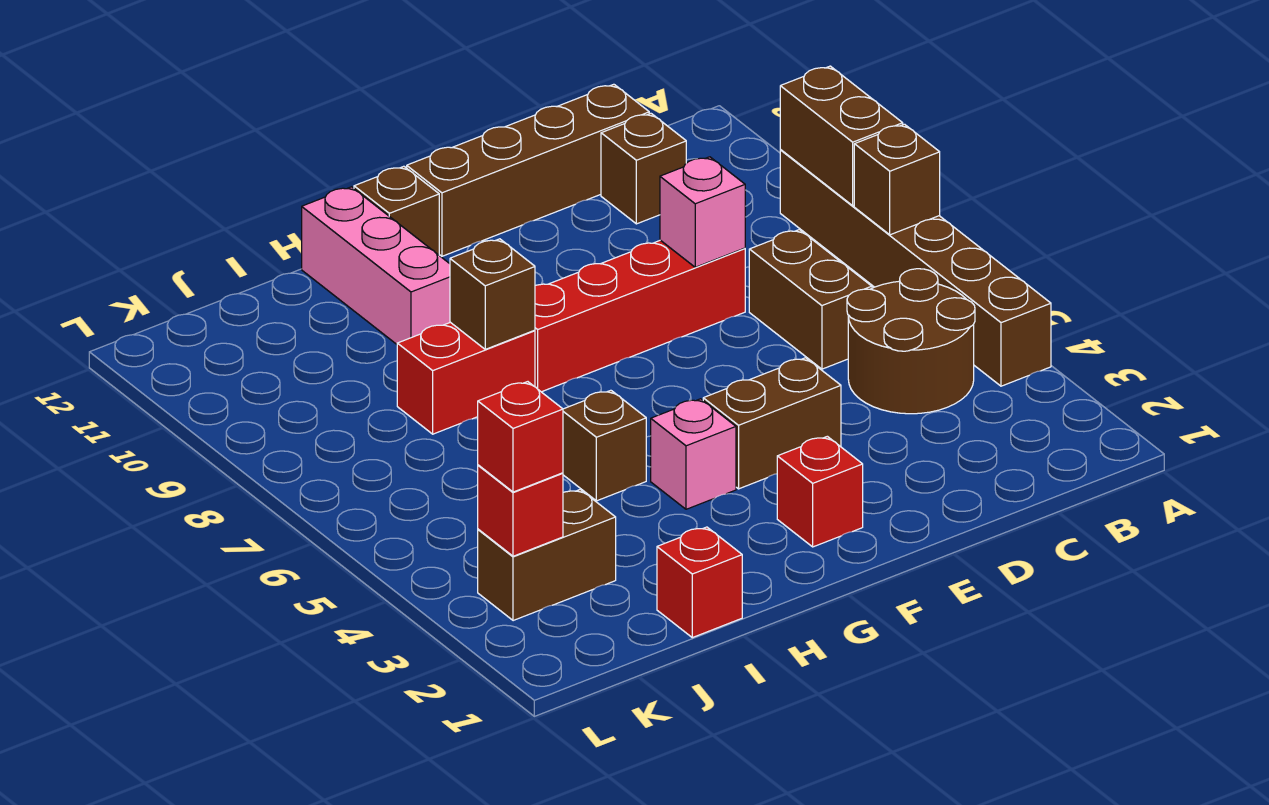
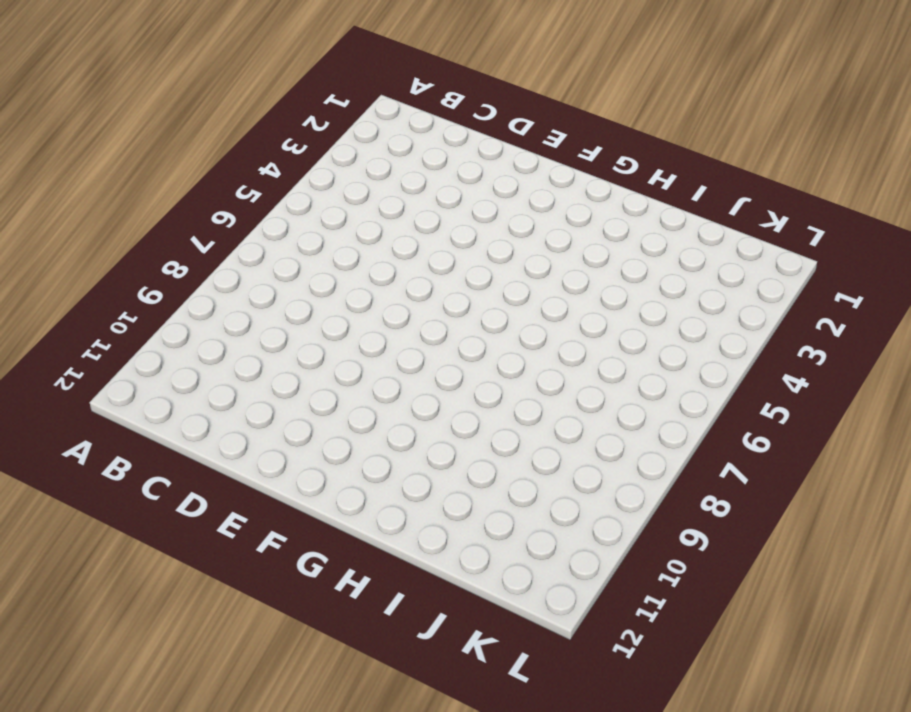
none -> brown brick A4:A9 level 1
none -> brown round brick B4:C5 level 1
none -> brown brick C6:C7 level 1

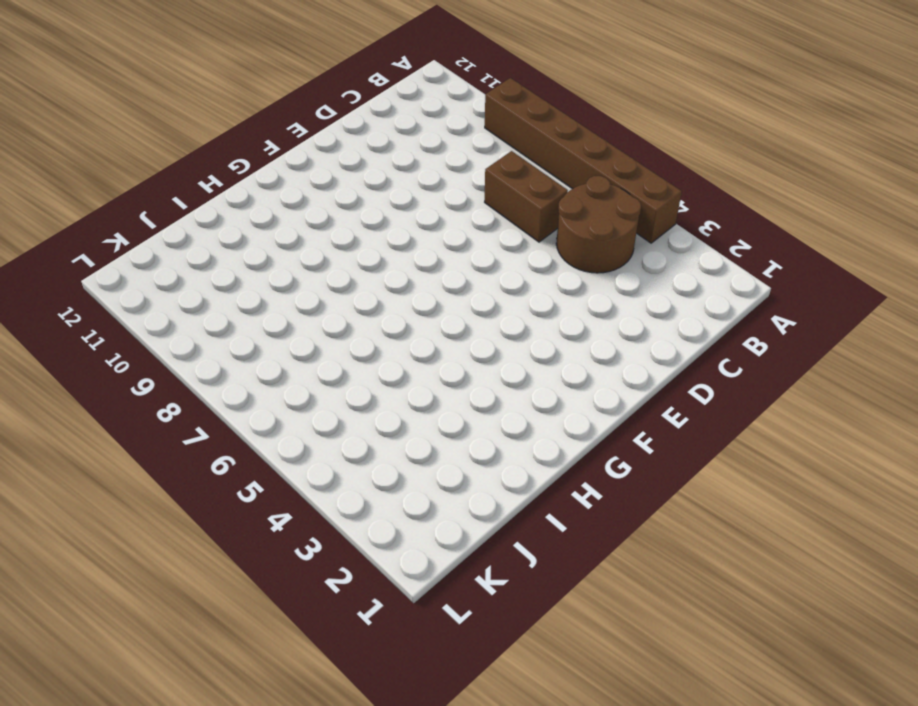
none -> brown brick C11 level 1
none -> brown brick C12:F12 level 1
none -> red brick D8:G8 level 1

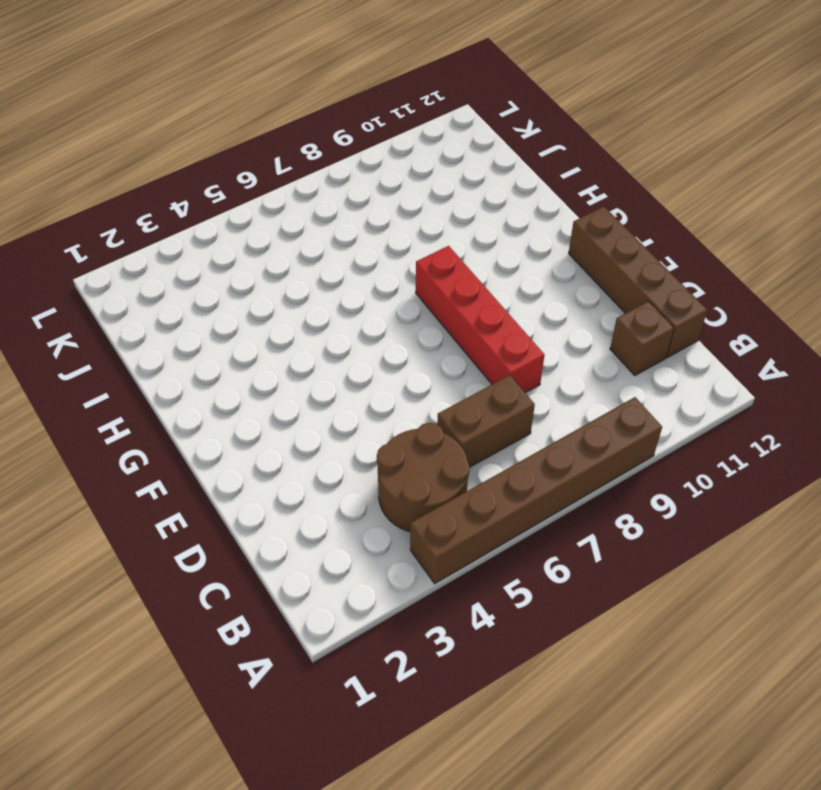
none -> brown brick E4:F4 level 1
none -> red brick F2 level 1
none -> pink brick G4 level 1

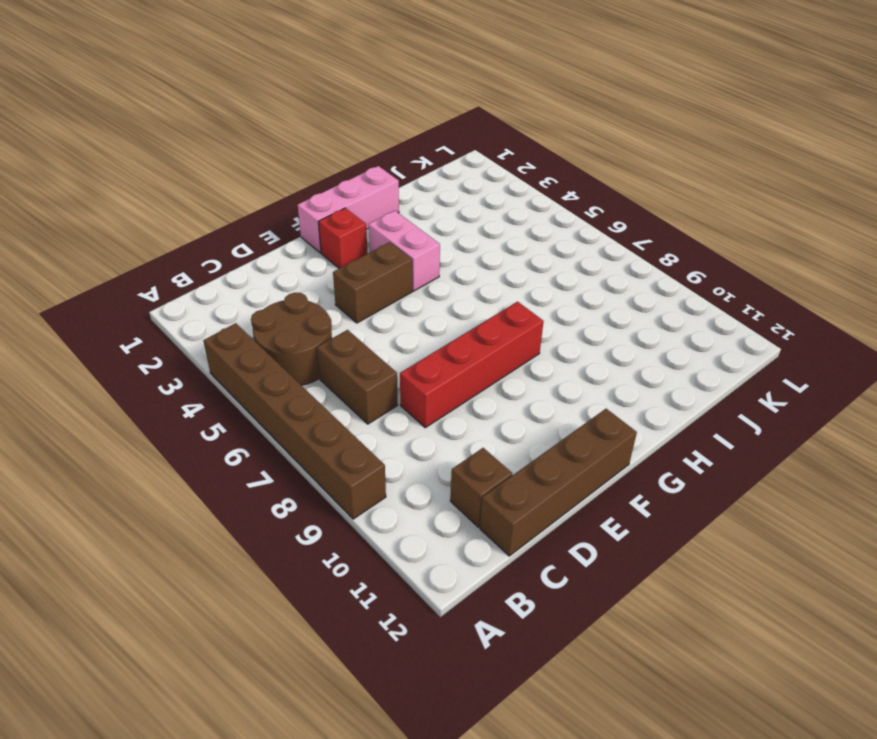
pink brick F1:H1 level 1 -> pink brick H10:H12 level 1
pink brick G3:G4 level 1 -> pink brick G4 level 1
none -> brown brick G12 level 1
none -> brown brick H5 level 1
none -> red brick H8:I8 level 1

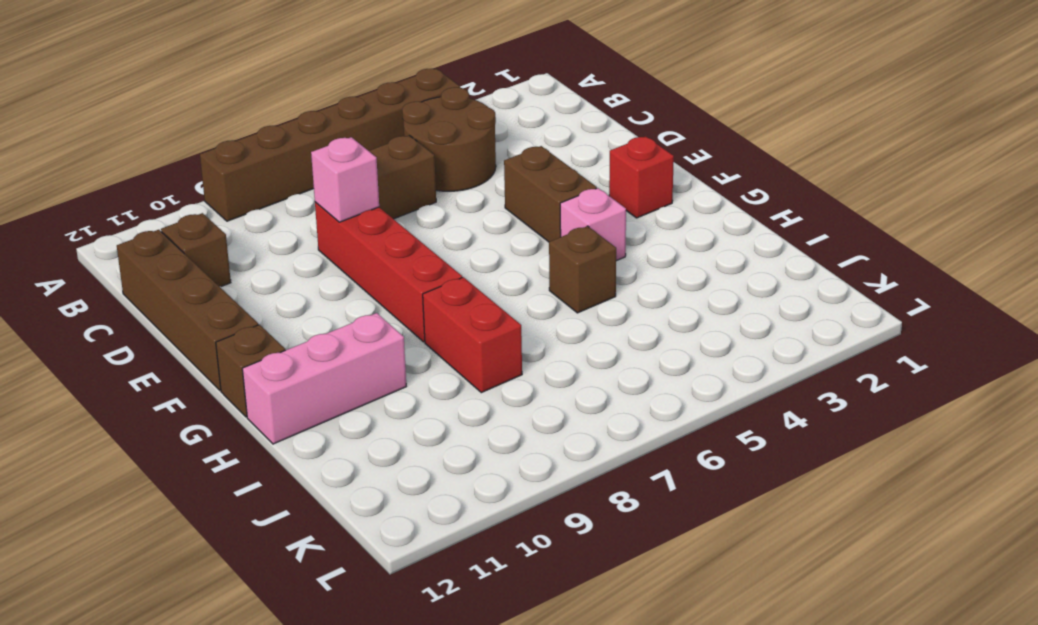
none -> red brick I1 level 1
none -> brown brick J3:K3 level 1
none -> brown brick A7 level 2

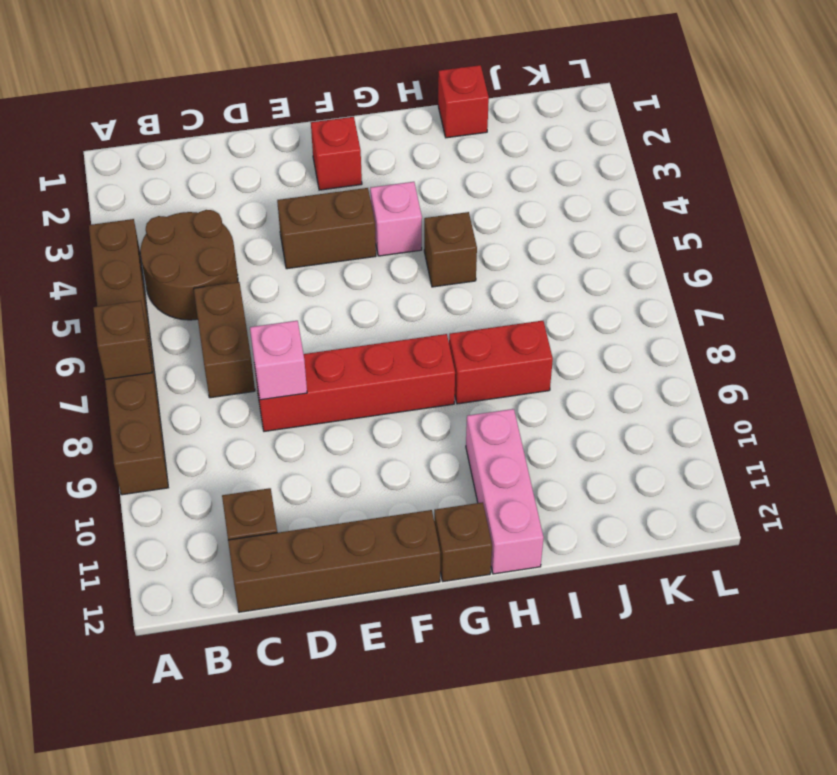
none -> brown brick J3:K3 level 1
none -> brown brick A8:A9 level 2
none -> brown brick H8 level 2

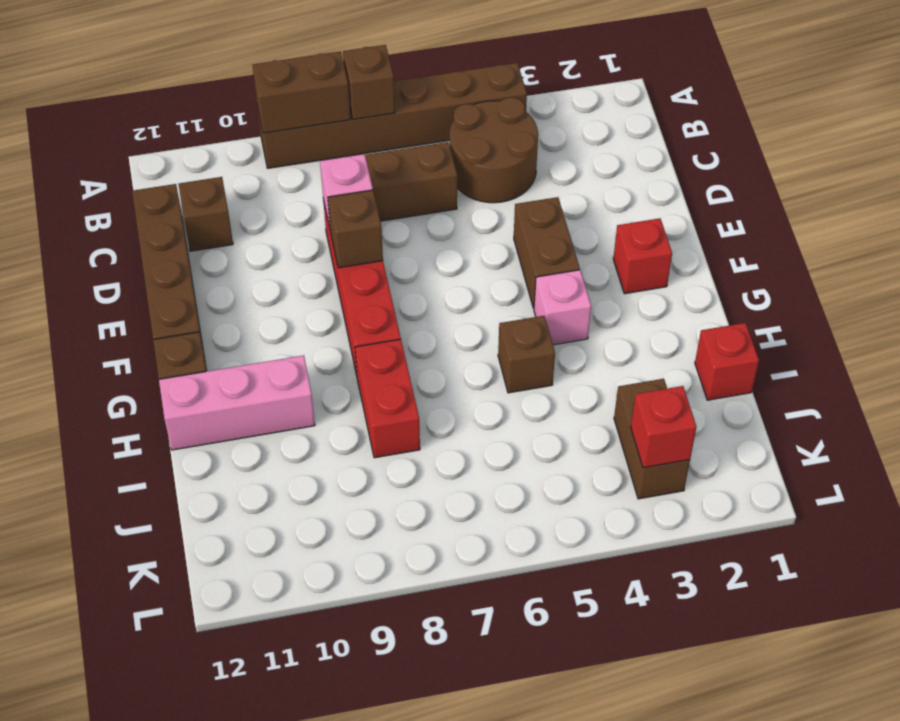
brown brick E8 level 2 -> brown brick H8 level 2
none -> red brick K3 level 3

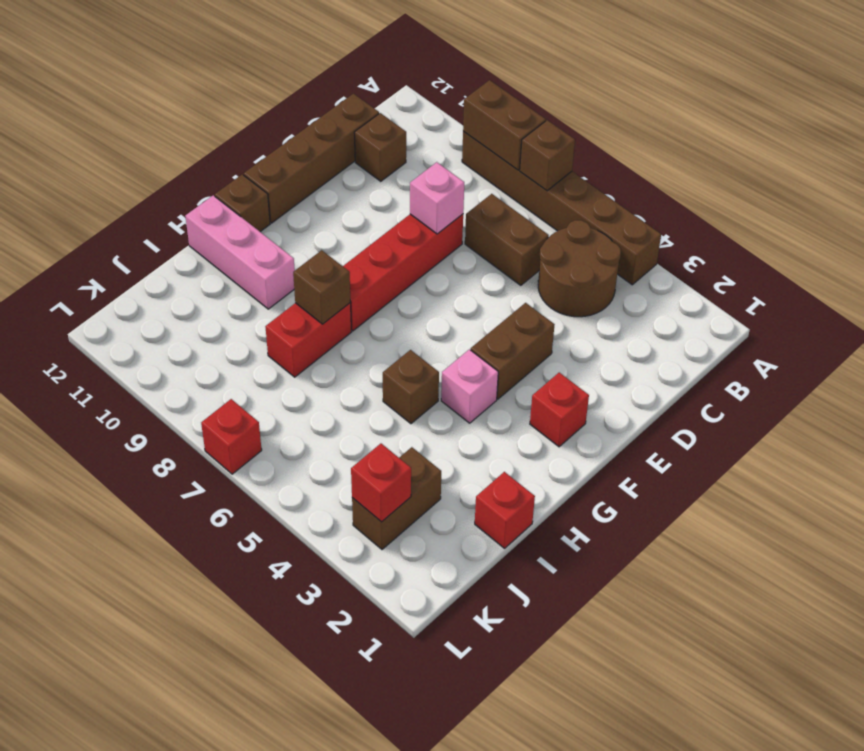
red brick L7 level 1 -> red brick K3 level 3

